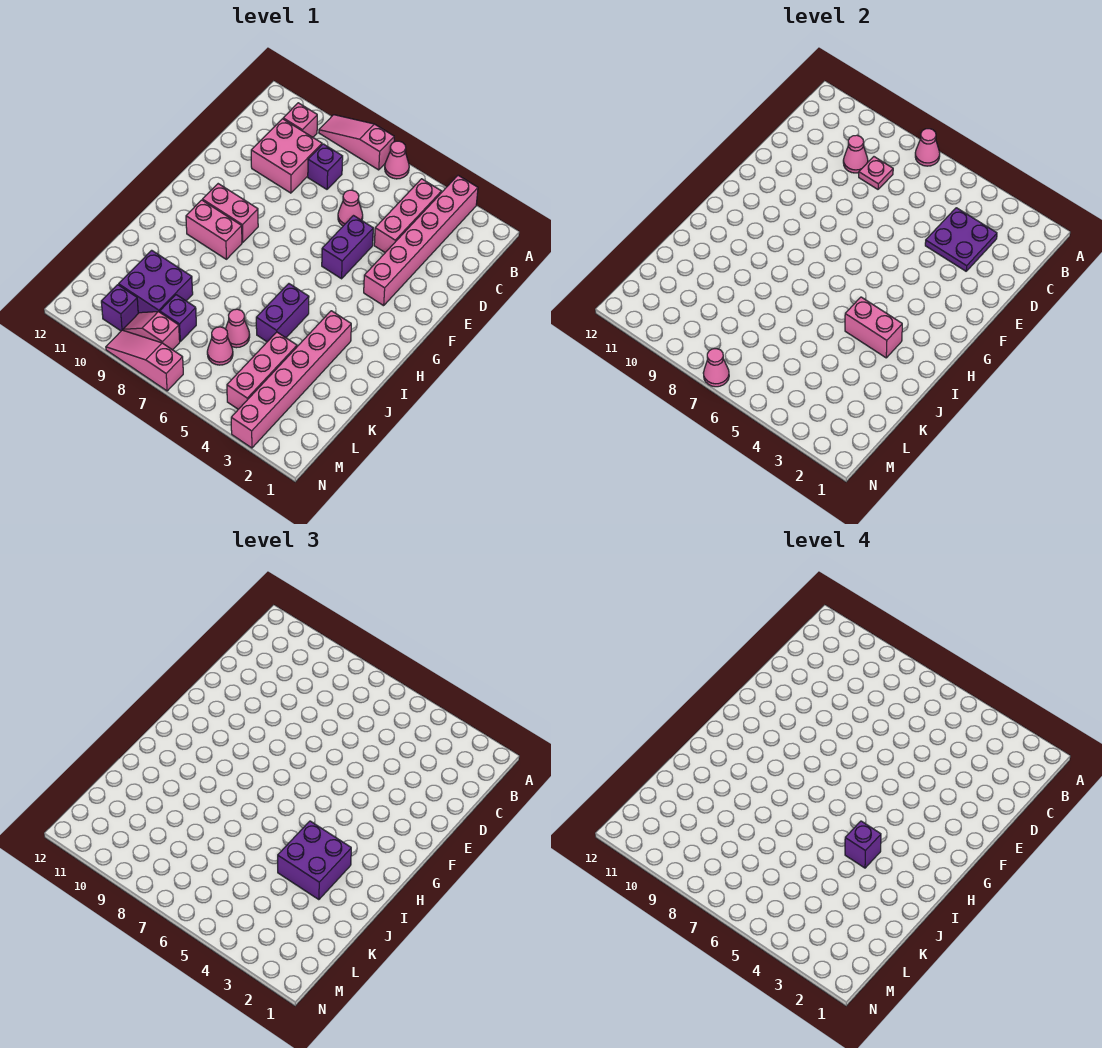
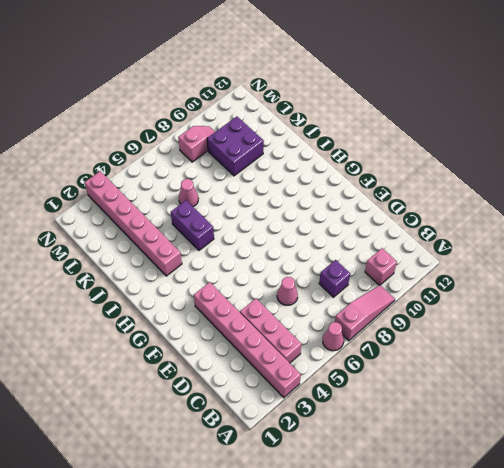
none -> pink brick C9:D10 level 1
none -> purple brick E5:F5 level 1
none -> pink brick G9:G10 level 1

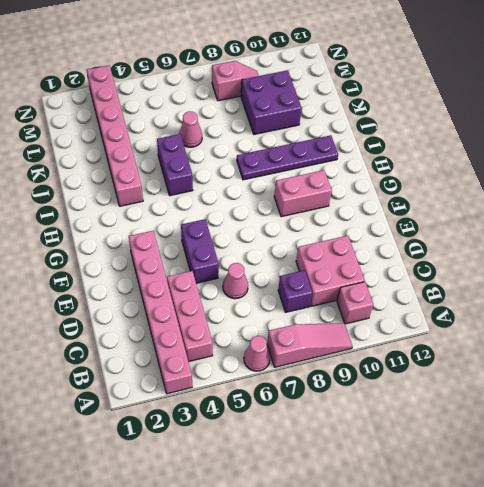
purple plate I8:I11 level 1 -> none
none -> pink brick H9:H10 level 1
none -> pink brick K4:M4 level 1
none -> pink cone L6 level 1

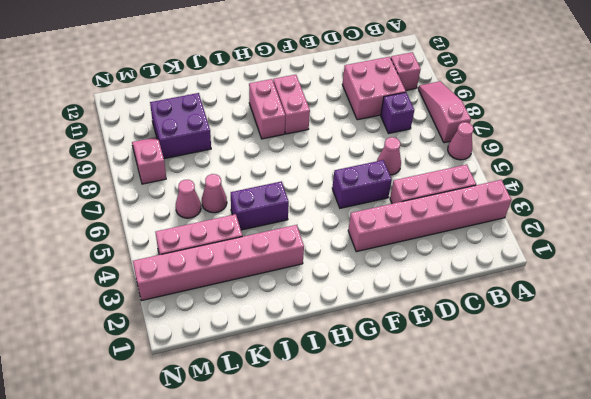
none -> purple brick L8 level 1
none -> purple brick M10 level 1
none -> pink slope N7:N9 level 1 top 7

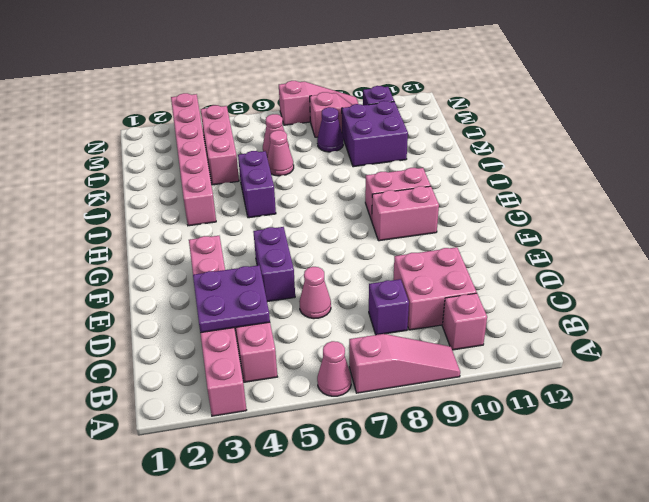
purple cone L8 level 1 -> purple brick L8 level 1
none -> pink cone A7 level 2
none -> pink plate C8 level 2
none -> pink cone C9 level 2

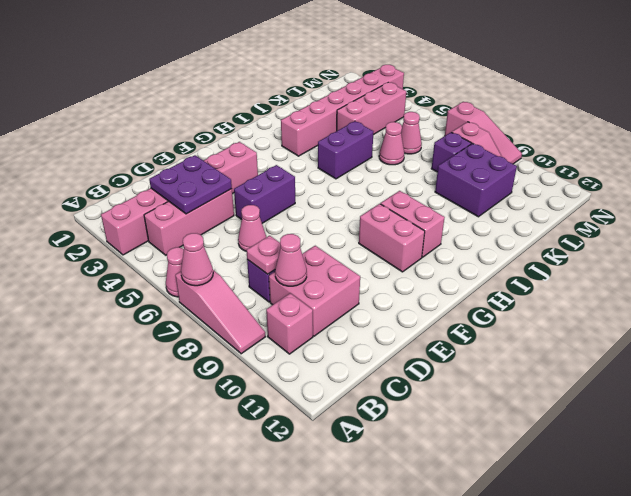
none -> purple brick M10 level 1
none -> pink brick I3:I4 level 2
none -> pink cone N7 level 2

